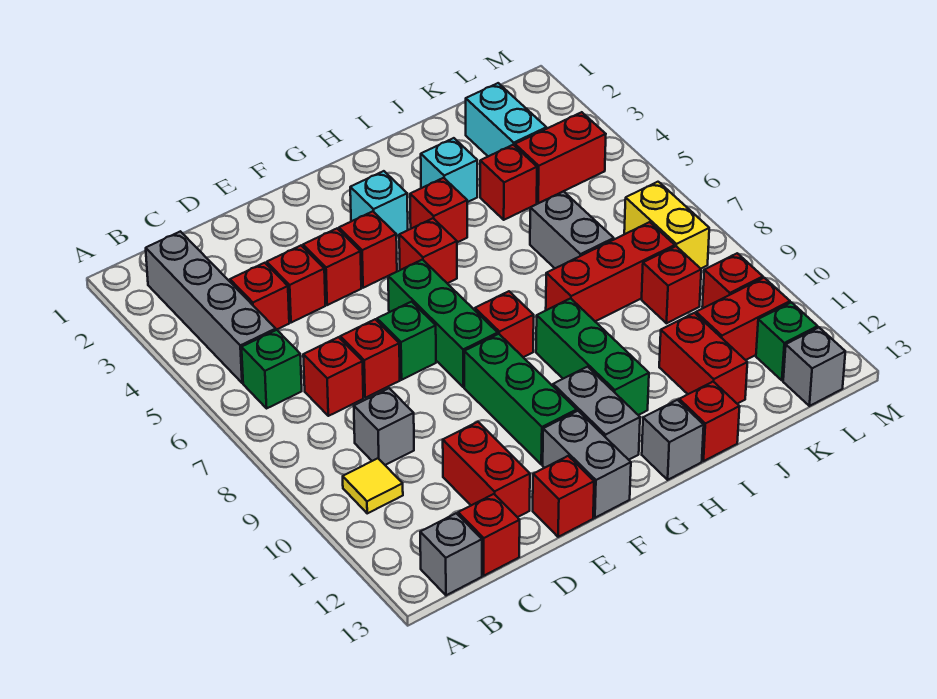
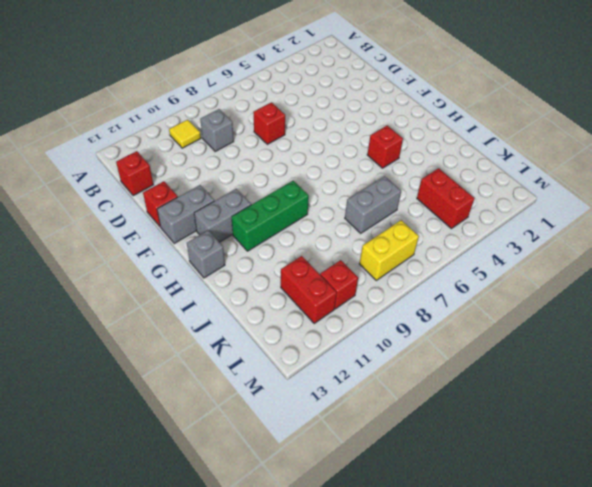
none -> grey brick B2:B5 level 1
none -> green brick B6 level 1
none -> grey brick B13 level 1
none -> red brick C4 level 1

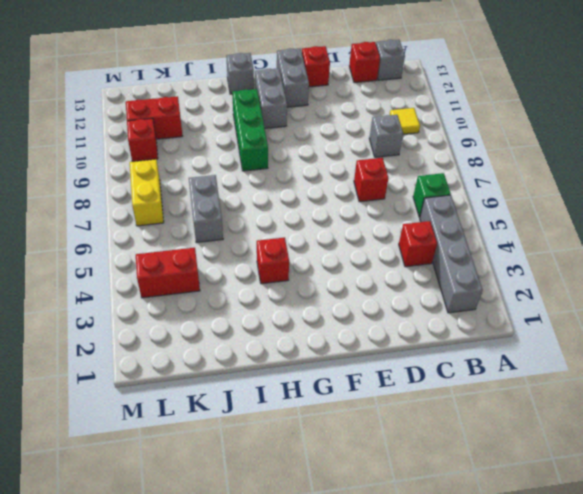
none -> red brick C7 level 1
none -> red brick D4 level 1
none -> red brick D11:D12 level 1
none -> red brick E4 level 1

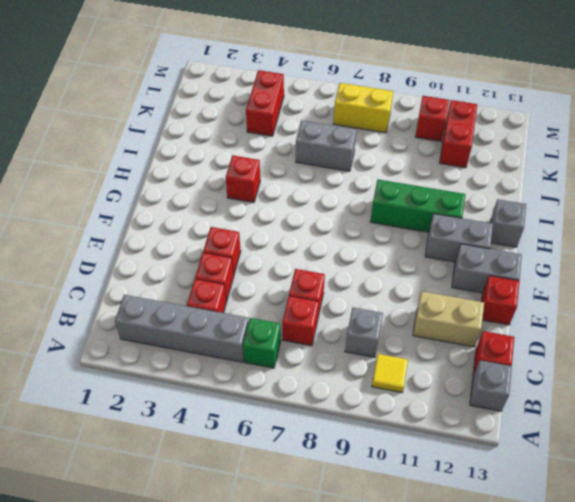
tan brick D11:D12 level 1 -> red brick D11:D12 level 1
none -> green brick E7 level 1
none -> red brick F4 level 1
none -> green brick F6:F8 level 1
none -> green brick F9:F11 level 1

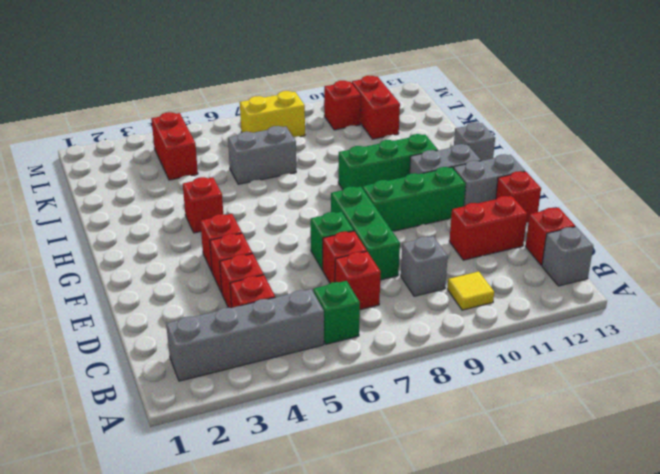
green brick D8:F8 level 1 -> green brick F6:F8 level 1
none -> cyan brick G3 level 1
none -> red brick G5 level 1
none -> red brick G8 level 1
none -> cyan brick I3 level 1

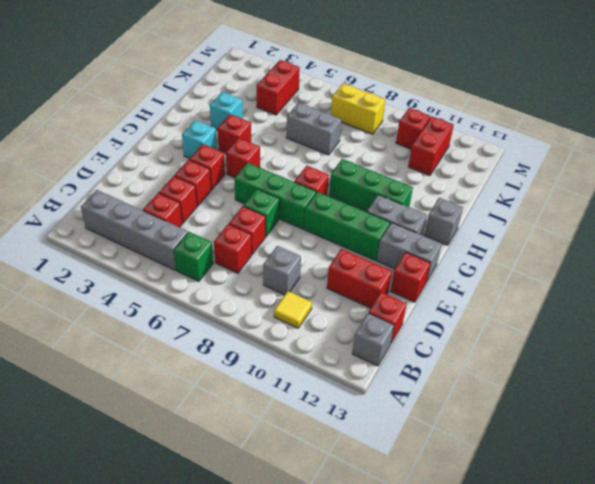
none -> red brick I8:K8 level 1
none -> red brick I13 level 1
none -> red brick J4 level 1
none -> red brick J11:J12 level 1

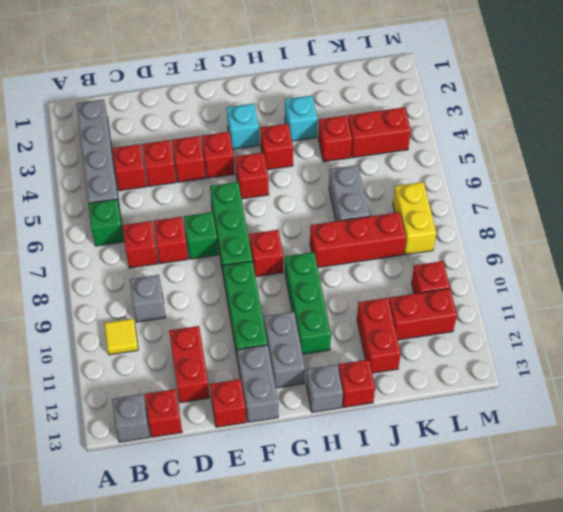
none -> cyan brick K2:K3 level 1
none -> red brick K9 level 1
none -> green brick L12 level 1
none -> grey brick L13 level 1

